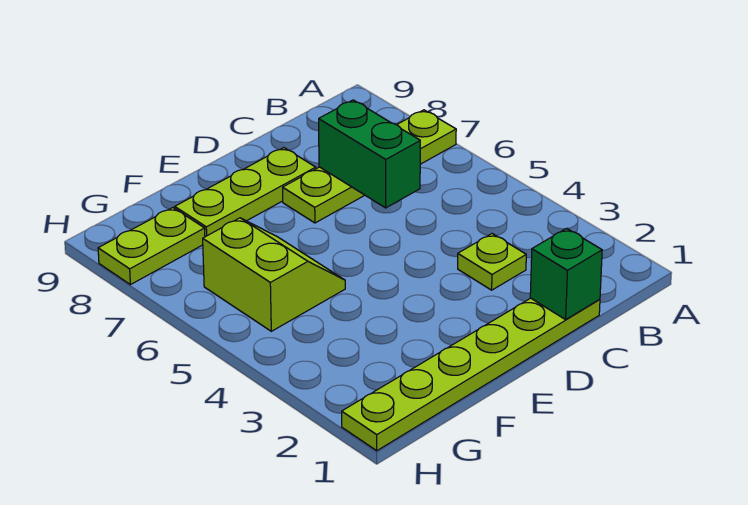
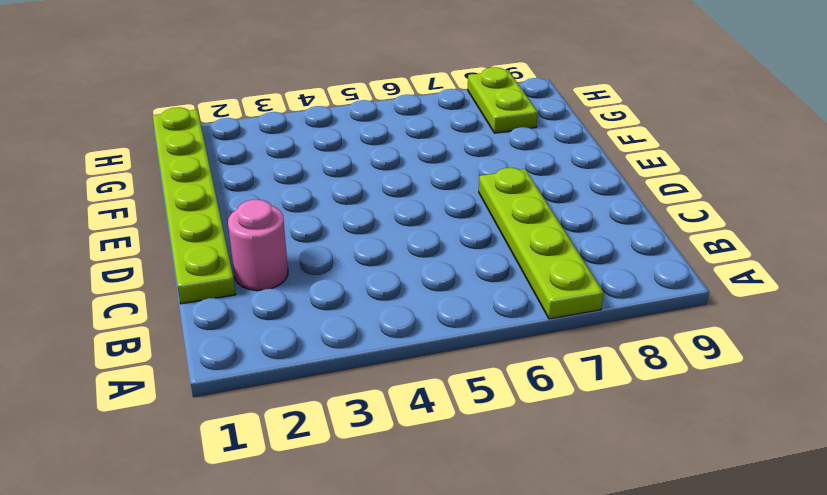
pink round brick C2 level 1 -> none
none -> lime plate C3 level 1
none -> lime plate D8:F8 level 1

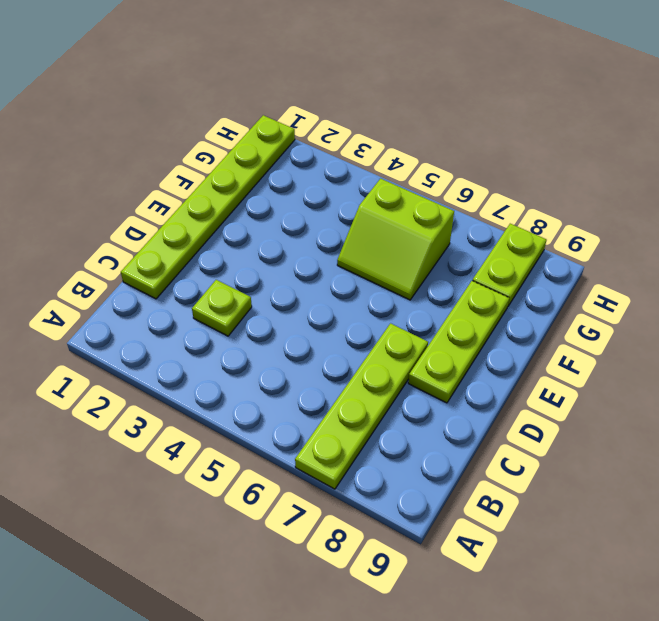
none -> green brick C1 level 2
none -> green brick C6:C7 level 2

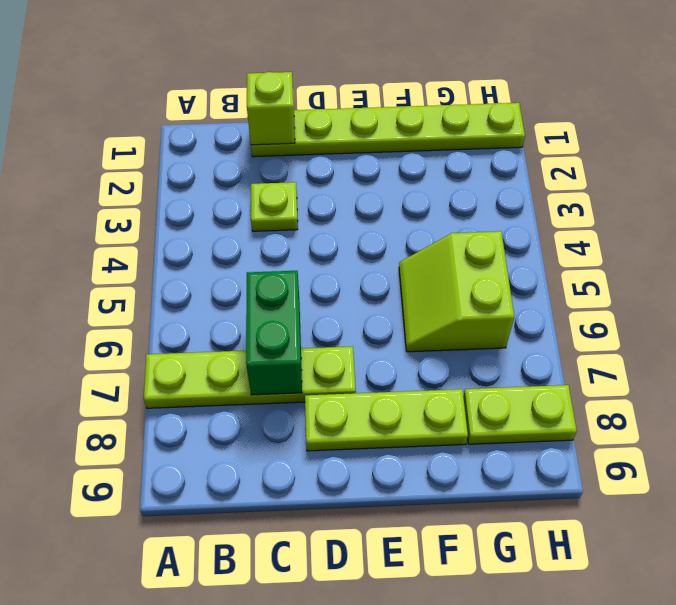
lime brick C1 level 2 -> green brick C1 level 2

